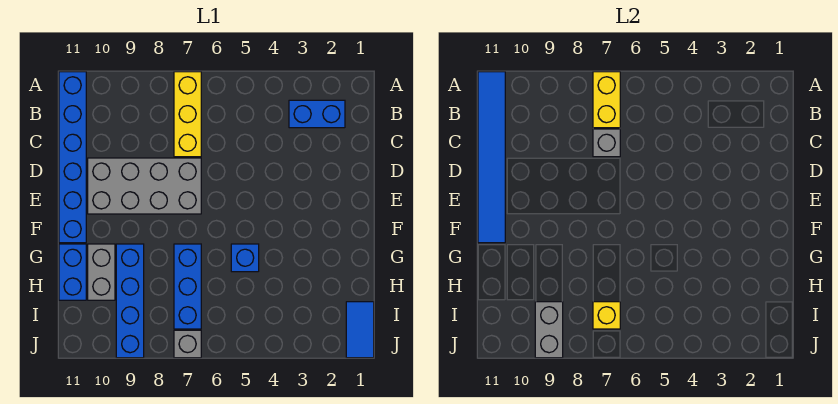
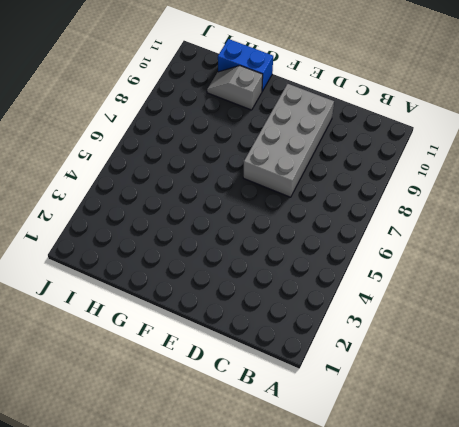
grey slope G10:H10 level 1 top G -> grey brick G10:H10 level 1
none -> yellow brick A7:C7 level 1
none -> blue brick A11:F11 level 1
none -> blue brick B2:B3 level 1

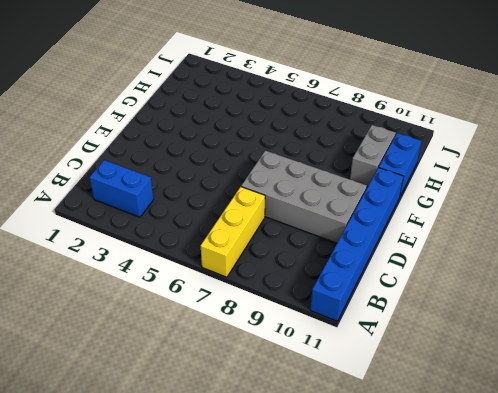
none -> blue brick G5 level 1
none -> blue brick G7:I7 level 1
none -> blue brick G9:J9 level 1

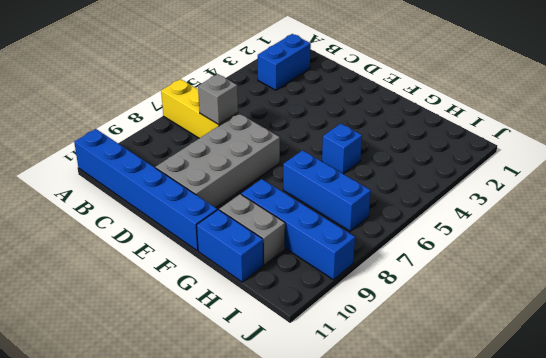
none -> blue tile I1:J1 level 1
none -> grey brick J7 level 1
none -> yellow brick A7:B7 level 2

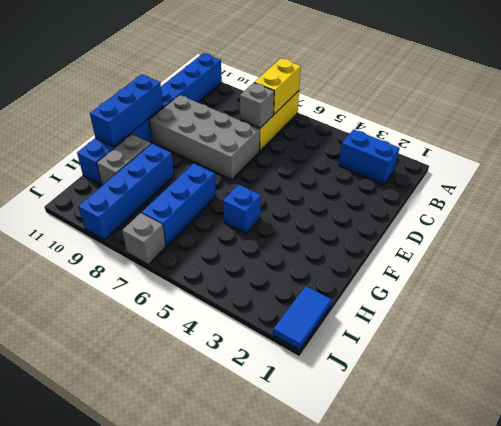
blue brick E11:G11 level 2 -> blue tile A11:F11 level 2
none -> yellow brick I7 level 2
none -> grey brick I9:J9 level 2

